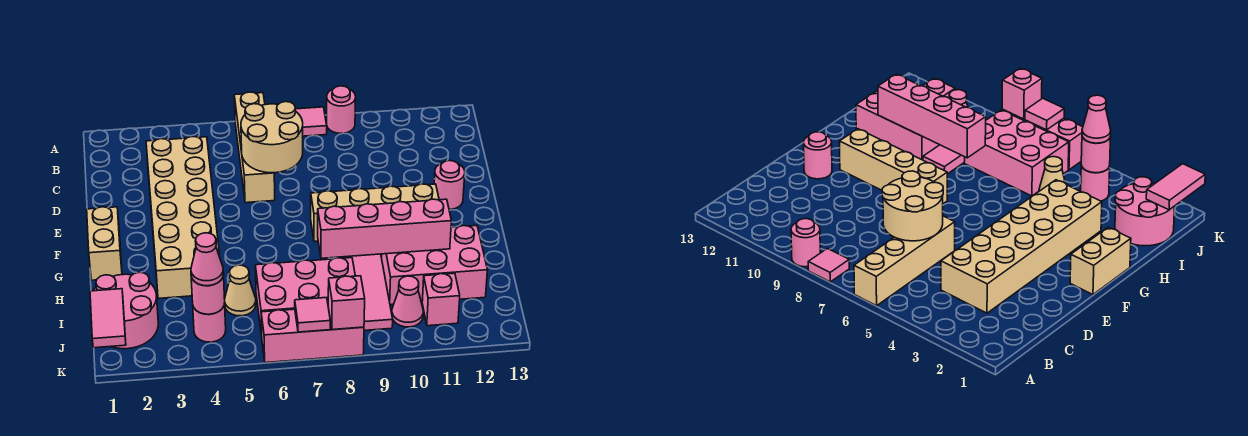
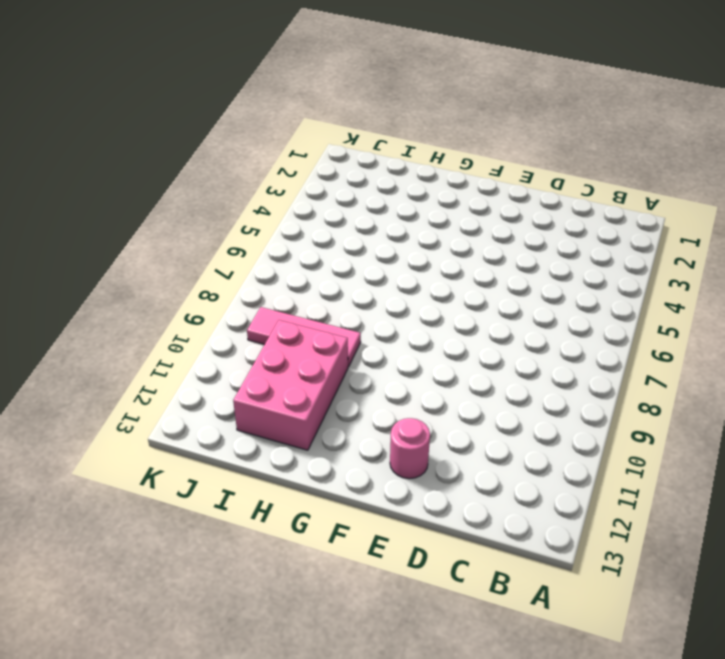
none -> tan brick A6:D6 level 1
none -> pink tile A8 level 1
none -> pink round brick A9 level 1

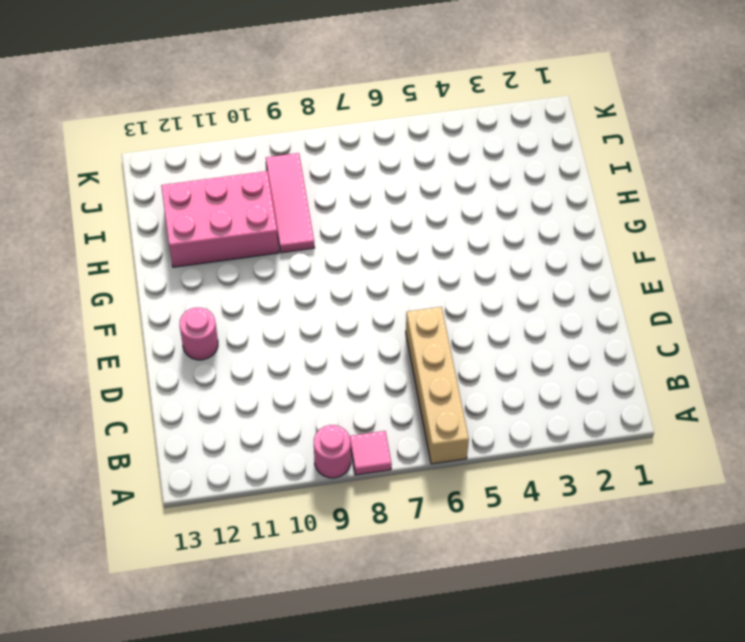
none -> tan brick C3:H4 level 1
none -> tan brick F1:G1 level 1
none -> tan brick F8:F11 level 1

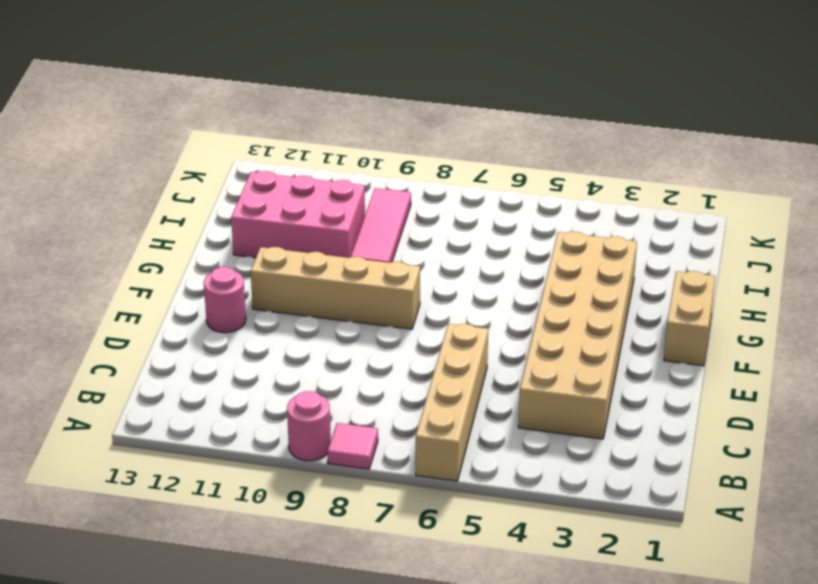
none -> pink round brick I1:J2 level 1
none -> tan cone I5 level 1
none -> pink brick I6:J8 level 1

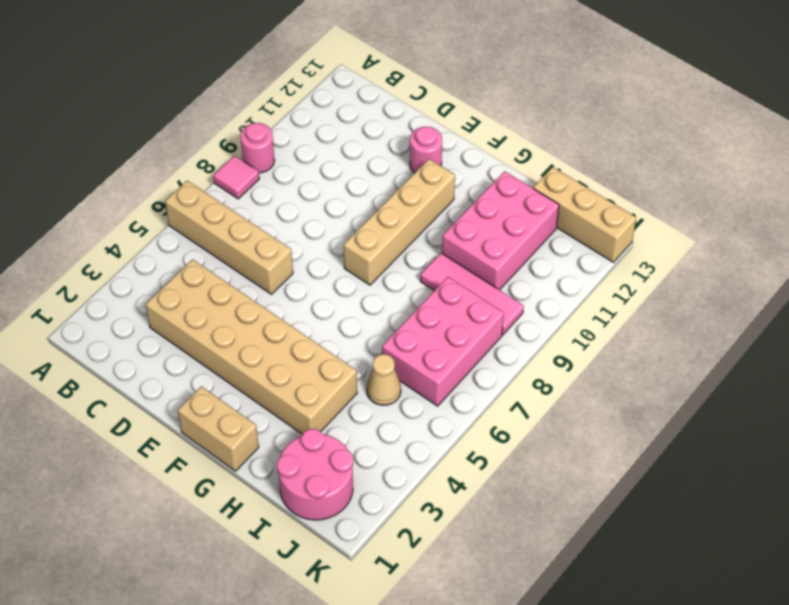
tan brick I13:K13 level 1 -> none
none -> pink round brick J4 level 1
none -> pink cone J10 level 1
none -> pink brick J11 level 1

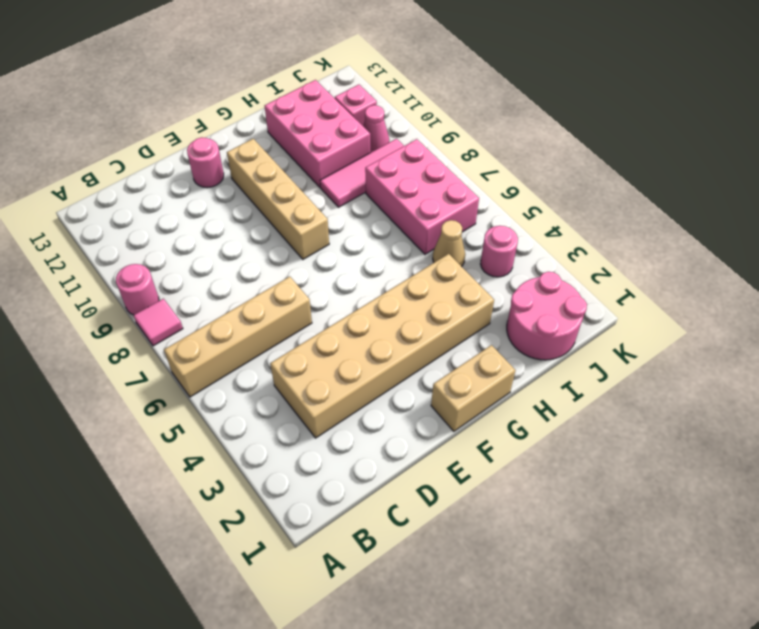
none -> pink brick K6:K8 level 1
none -> tan round brick C6:D7 level 2
none -> pink brick H8:H11 level 2

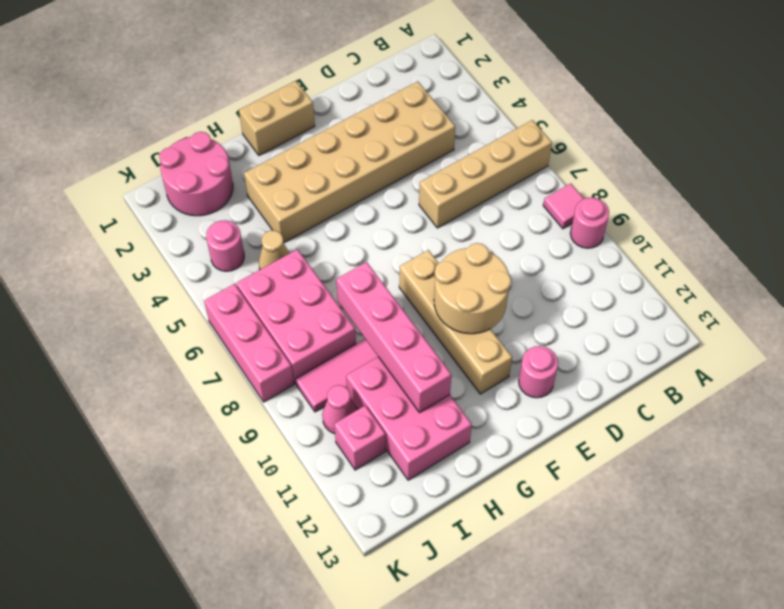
tan round brick E9:F10 level 2 -> tan round brick C6:D7 level 2
none -> pink tile J1:K1 level 2
none -> pink round brick J4 level 2
none -> pink tile K7 level 2

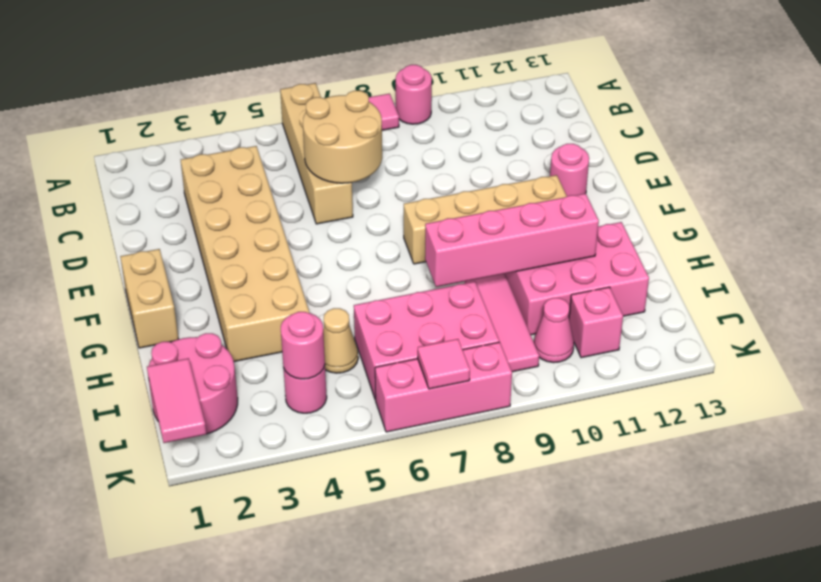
none -> pink brick K8 level 2
none -> pink cone J4 level 3

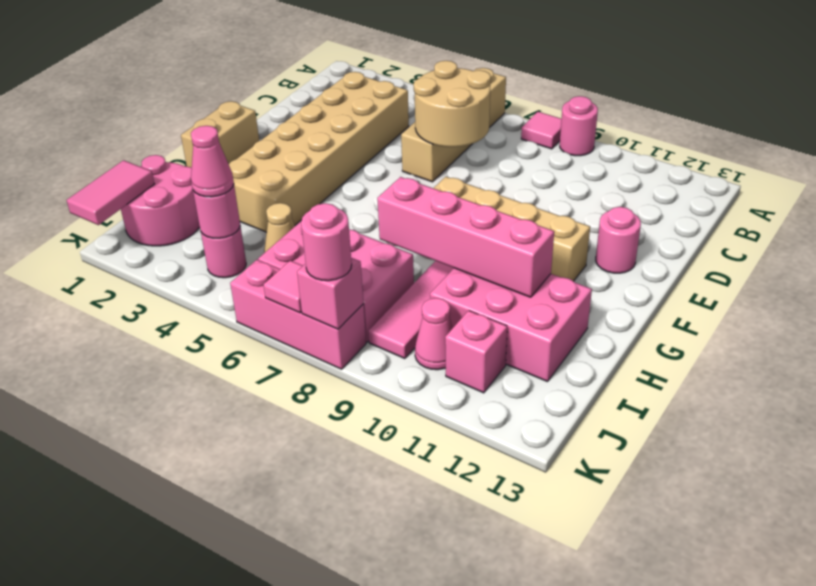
pink round brick K8 level 3 -> none

